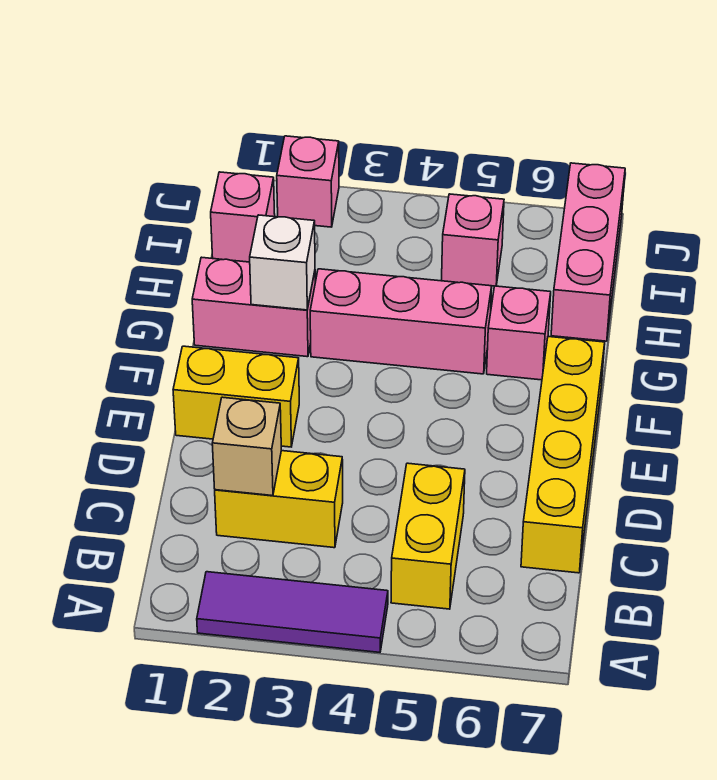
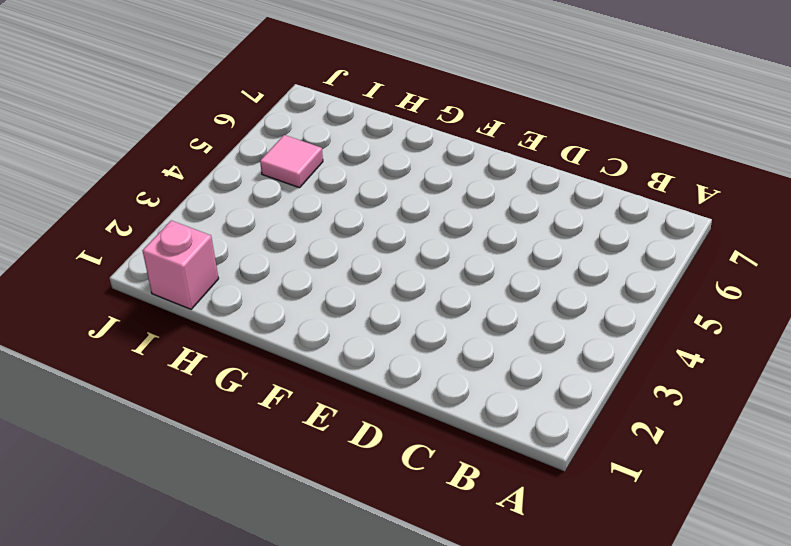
pink tile I5 level 1 -> pink brick I5 level 1
none -> purple tile A2:A4 level 1
none -> yellow brick B5:C5 level 1
none -> yellow brick C2:C3 level 1

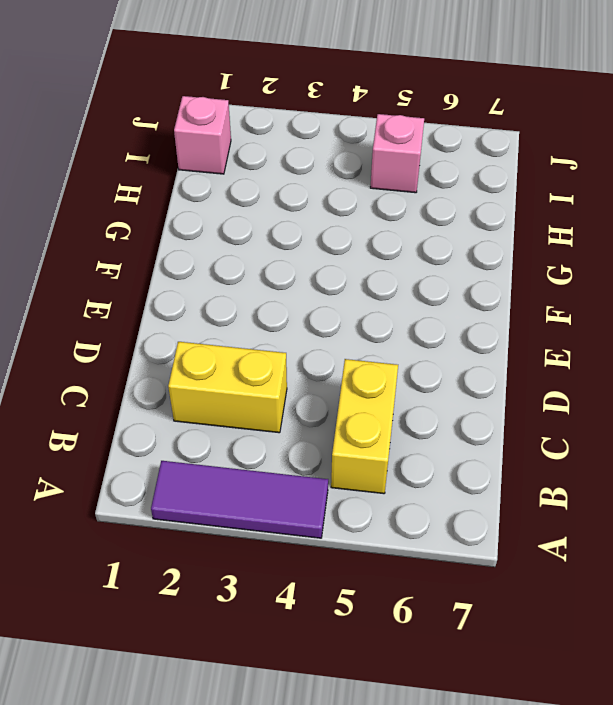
none -> yellow brick C7:F7 level 1
none -> yellow brick E1:E2 level 1
none -> pink brick G1:G2 level 1

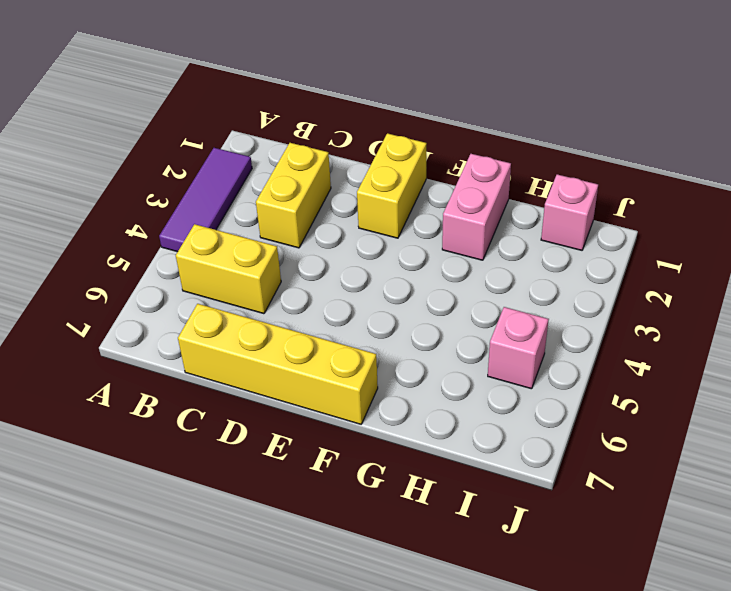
none -> pink brick G3:G5 level 1
none -> pink brick G6 level 1
none -> pink brick H7:J7 level 1

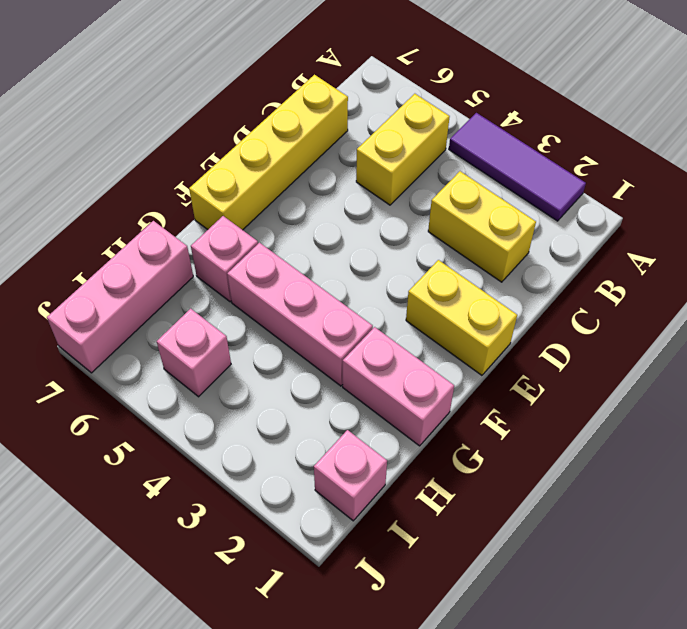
none -> pink brick J2 level 1
none -> tan brick C2 level 2
none -> white brick G2 level 2

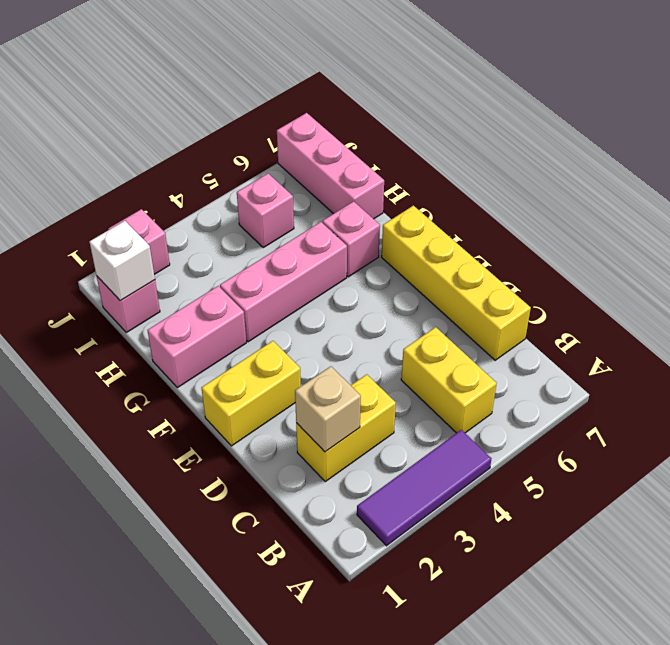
white brick I1 level 2 -> white brick G2 level 2

